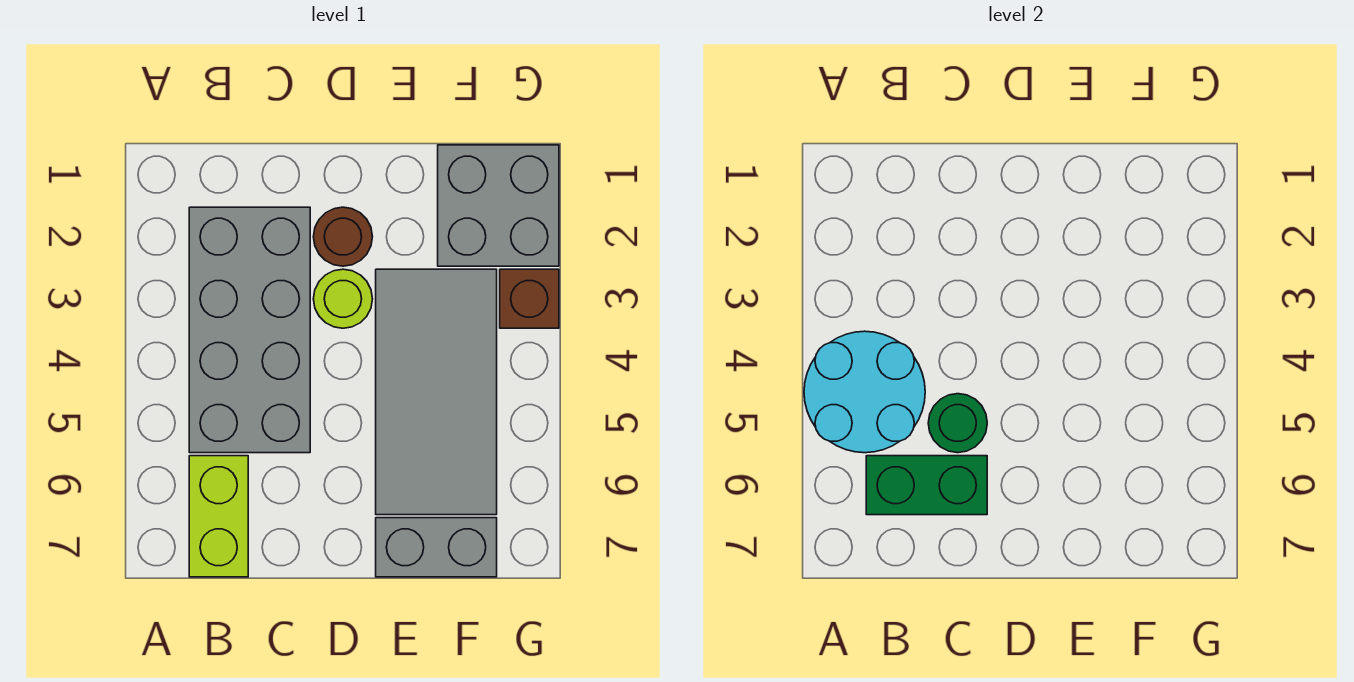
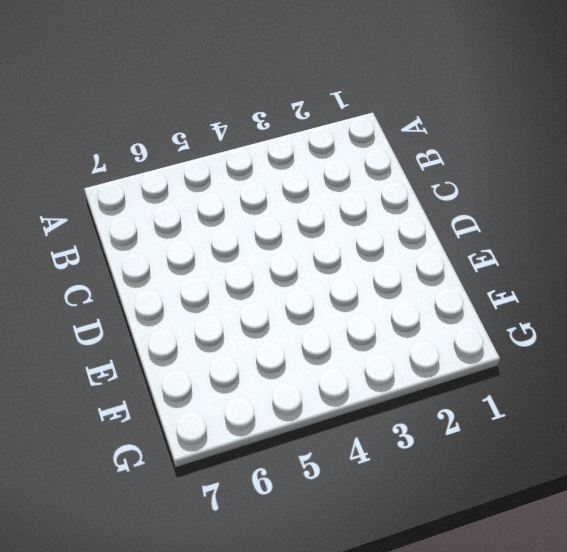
none -> grey brick B2:C5 level 1
none -> lime brick B6:B7 level 1

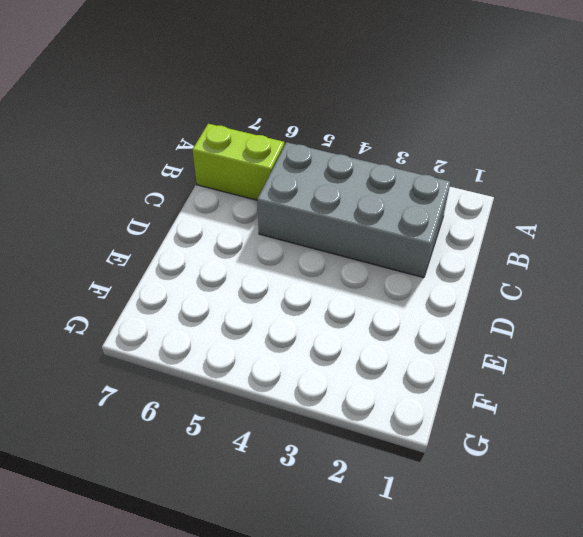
none -> brown round brick D2 level 1
none -> lime round brick D3 level 1

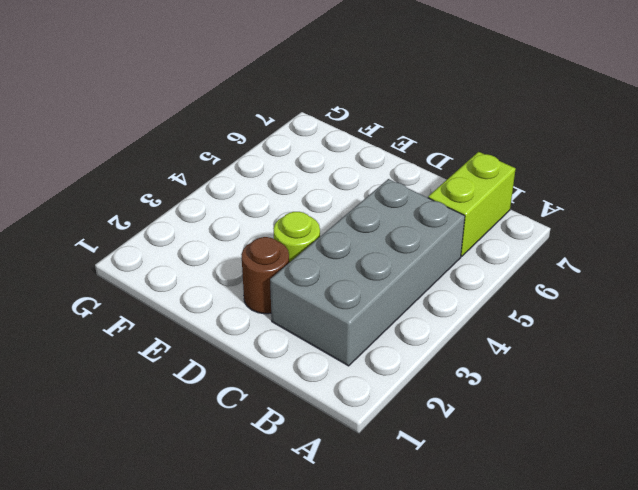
none -> grey tile E3:F6 level 1
none -> grey brick E7:F7 level 1

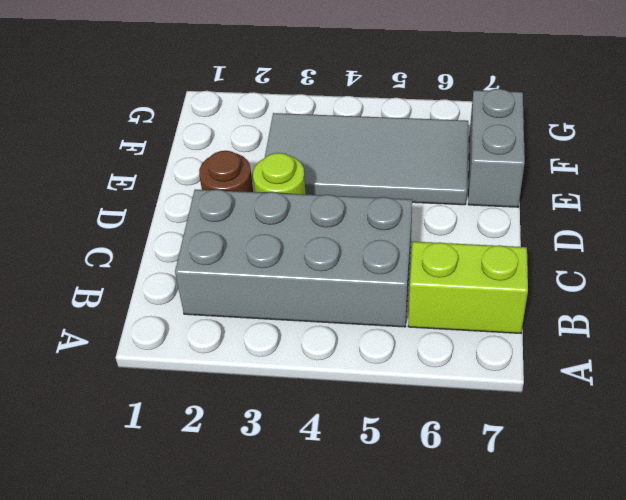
none -> grey brick F1:G2 level 1
none -> brown brick G3 level 1

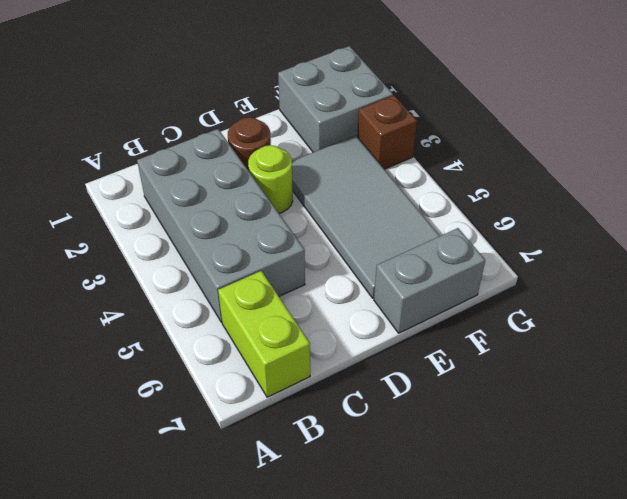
none -> cyan round brick A4:B5 level 2
none -> green brick B6:C6 level 2

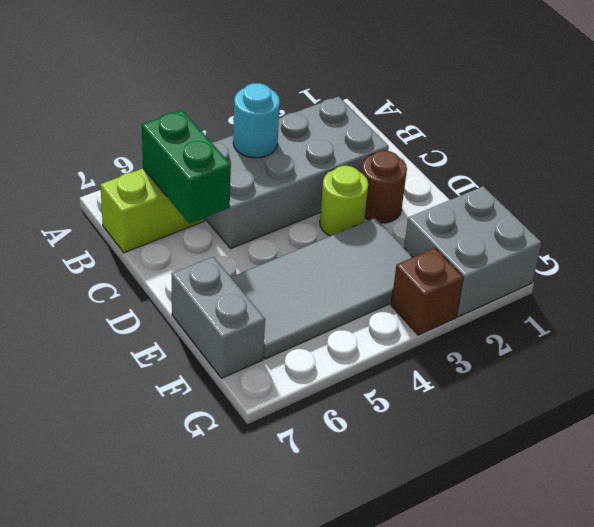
cyan round brick B4 level 2 -> cyan round brick A4:B5 level 2
none -> green round brick C5 level 2

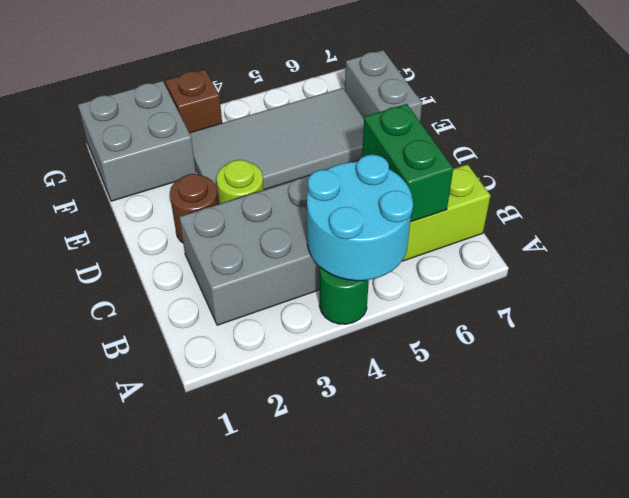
green round brick A4 level 1 -> green round brick C5 level 2

